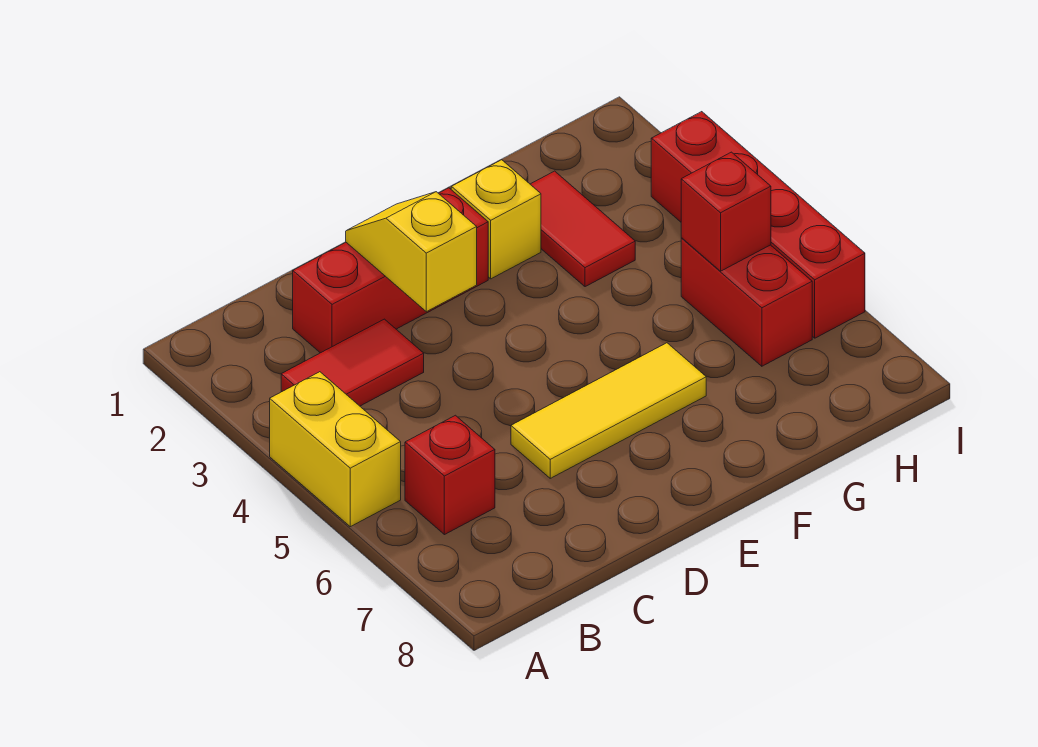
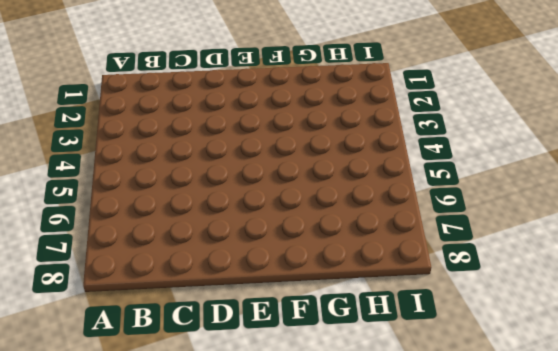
none -> yellow brick A4:A5 level 1
none -> red tile B3:C3 level 1

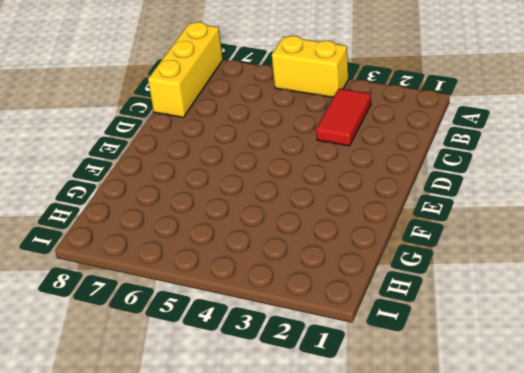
yellow brick A8:C8 level 1 -> none
none -> red brick B6 level 1
none -> red brick C2:E2 level 1

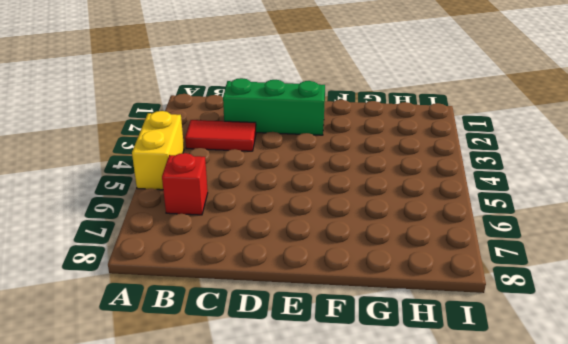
green brick C2:E2 level 1 -> red brick C2:E2 level 1
none -> yellow tile D6:F6 level 1
none -> yellow brick F2 level 1

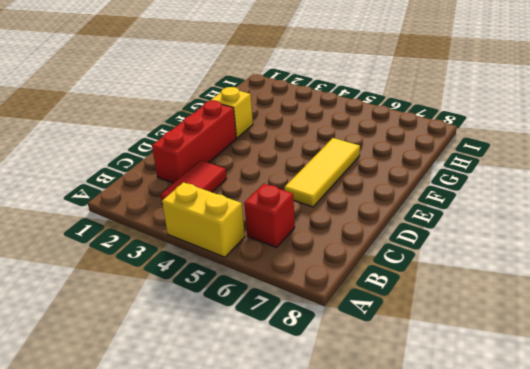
none -> red tile G2:G3 level 1
none -> red brick H5:H6 level 1

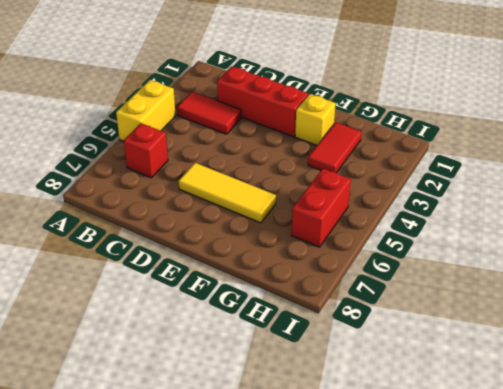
none -> red brick I3:I6 level 1
none -> yellow slope D2:D3 level 2 top 3

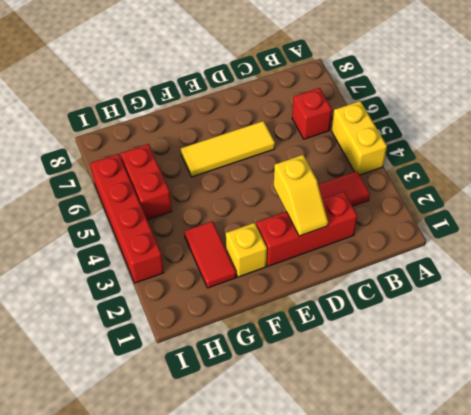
none -> red brick H5 level 2

